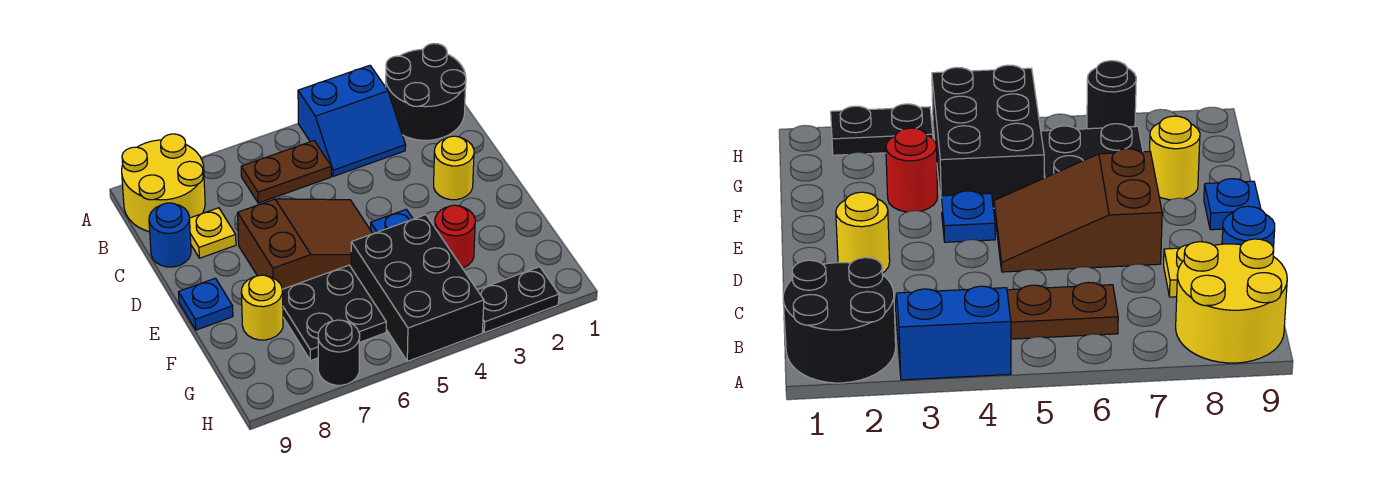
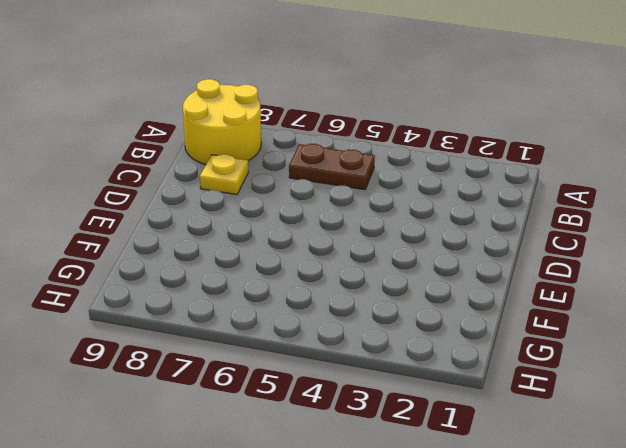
none -> black round brick A1:B2 level 1
none -> blue slope A3:B4 level 1 top A
none -> blue round brick C9 level 1

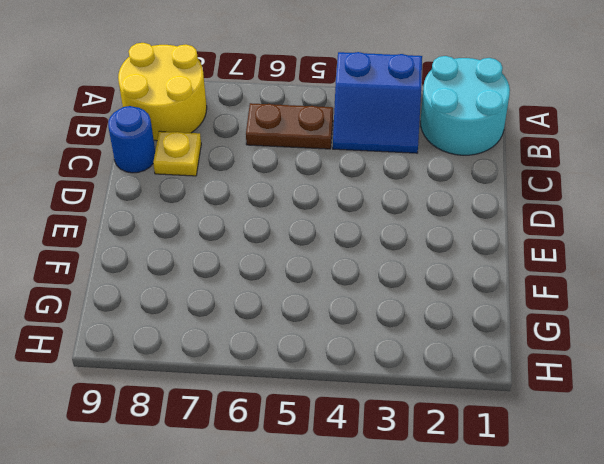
cyan round brick A1:B2 level 1 -> black round brick A1:B2 level 1
none -> yellow round brick D2 level 1
none -> brown slope D5:E7 level 1 top 7
none -> blue plate E4 level 1

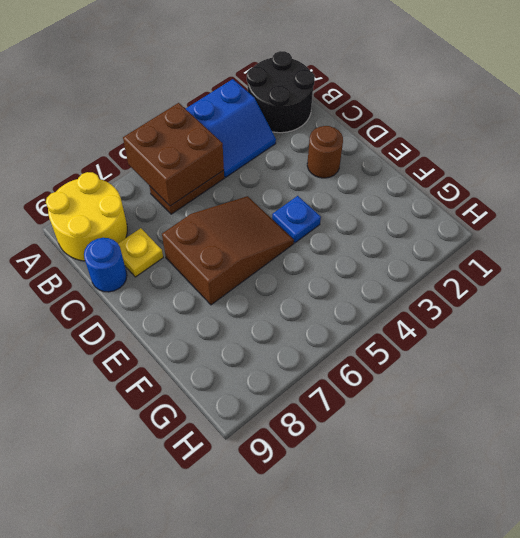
brown brick A5:B6 level 2 -> none
brown round brick D2 level 1 -> yellow round brick D2 level 1
none -> blue plate E9 level 1
none -> red round brick F3 level 1
none -> black brick F4:H5 level 1

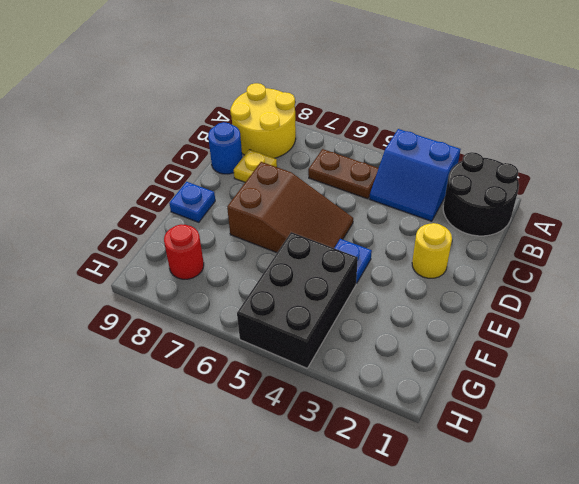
red round brick G8 level 1 -> red round brick F3 level 1
none -> black plate F6:G7 level 1
none -> yellow round brick F8 level 1
none -> black plate H2:H3 level 1

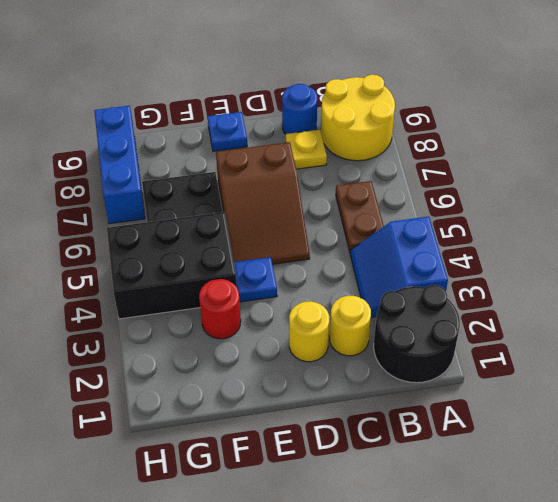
yellow round brick C2 level 1 -> yellow round brick F8 level 1
blue brick H7:H9 level 1 -> black round brick H7 level 1
none -> black plate H2:H3 level 1

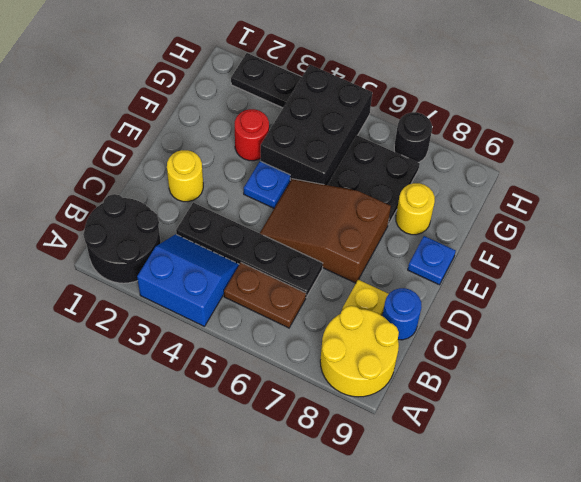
black plate C3:C6 level 1 -> none

